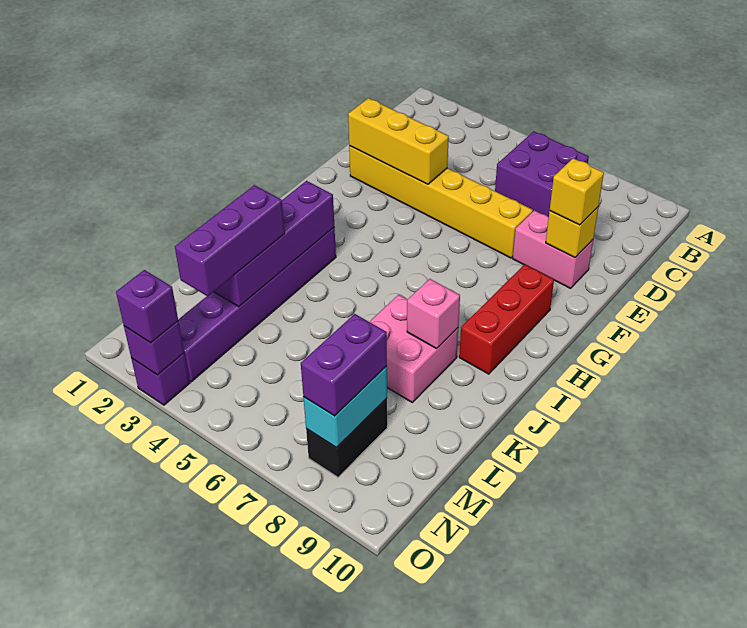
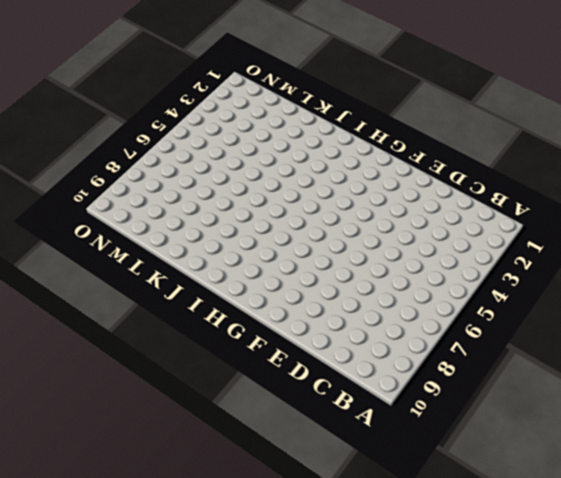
none -> purple brick B6:C7 level 1
none -> yellow brick E2:E7 level 1
none -> pink brick E8:E9 level 1

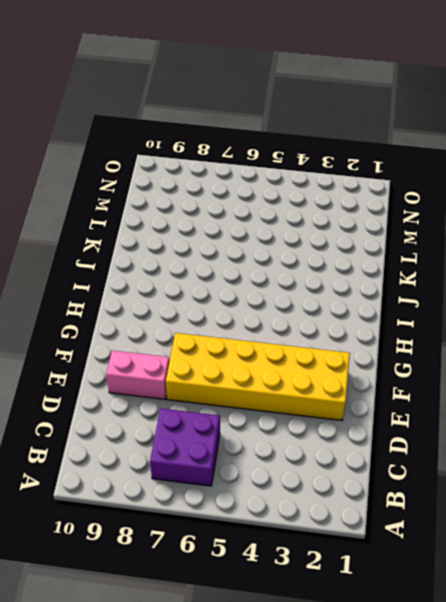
yellow brick E2:F7 level 1 -> yellow brick E2:E7 level 1
none -> red brick G9:I9 level 1
none -> purple brick I3:N3 level 1
none -> pink brick J7:K8 level 1

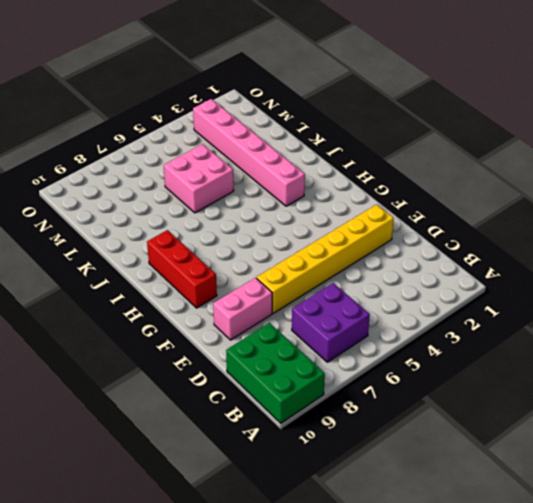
green brick A9:C10 level 1 -> none
pink brick I3:N3 level 1 -> purple brick I3:N3 level 1
pink brick K5:L6 level 1 -> pink brick J7:K8 level 1
none -> black brick M8:N8 level 1
none -> purple brick O3 level 1
none -> yellow brick E2:E4 level 2

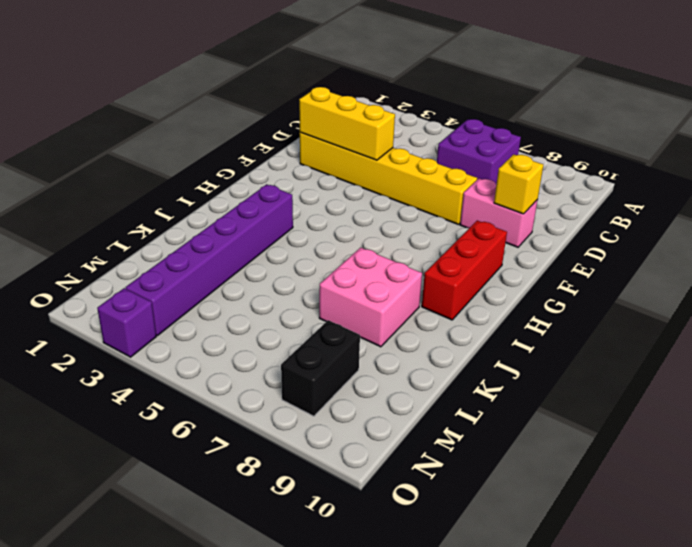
none -> purple brick I3:L3 level 2
none -> pink brick J8 level 2
none -> cyan brick M8:N8 level 2

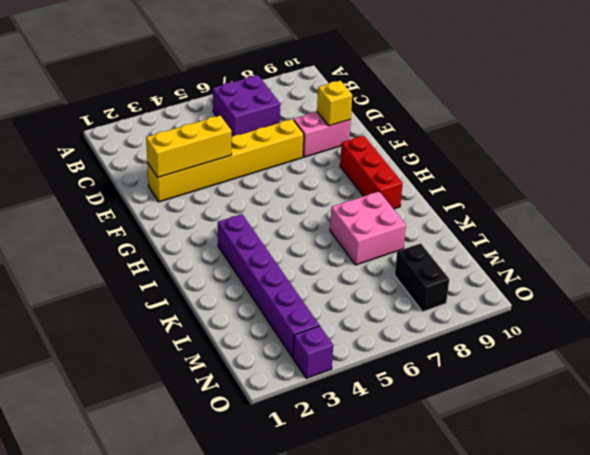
none -> purple brick I3:L3 level 2
none -> pink brick J8 level 2
none -> cyan brick M8:N8 level 2

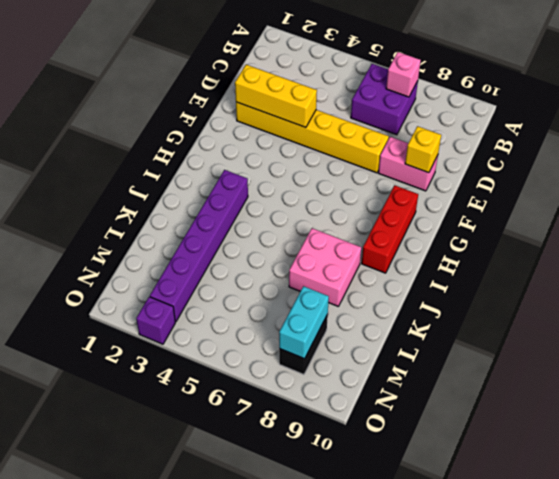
pink brick B7 level 2 -> pink brick J8 level 2
none -> purple brick I3:L3 level 2
none -> purple brick O3 level 2
none -> yellow brick E9 level 3

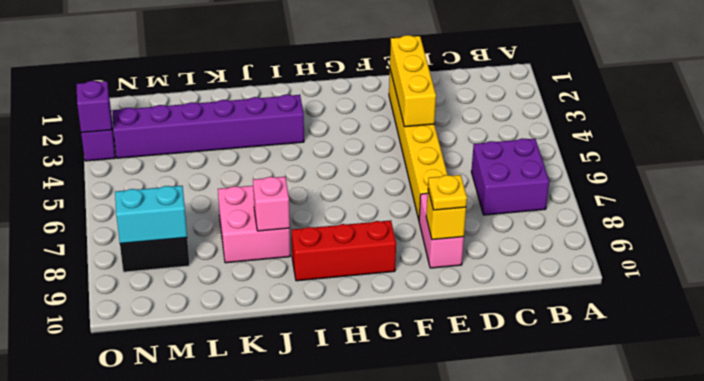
yellow plate E9 level 3 -> yellow brick E9 level 3
none -> purple brick I3:L3 level 2
none -> purple brick K3:M3 level 3
none -> purple brick M8:N8 level 3

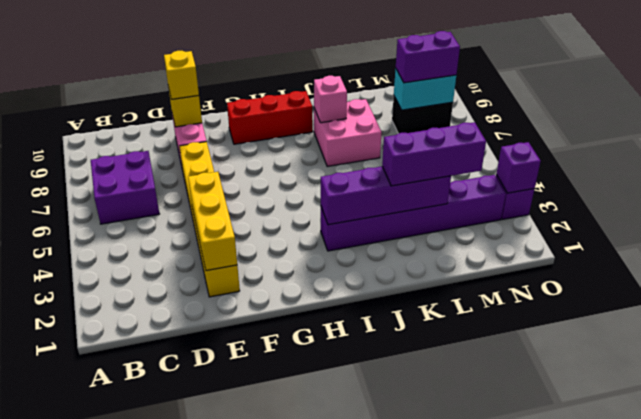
none -> purple brick O3 level 3

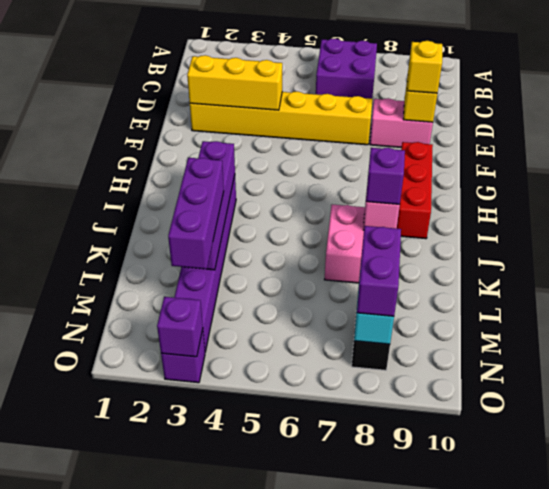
purple brick J8 level 3 -> purple brick O3 level 3

